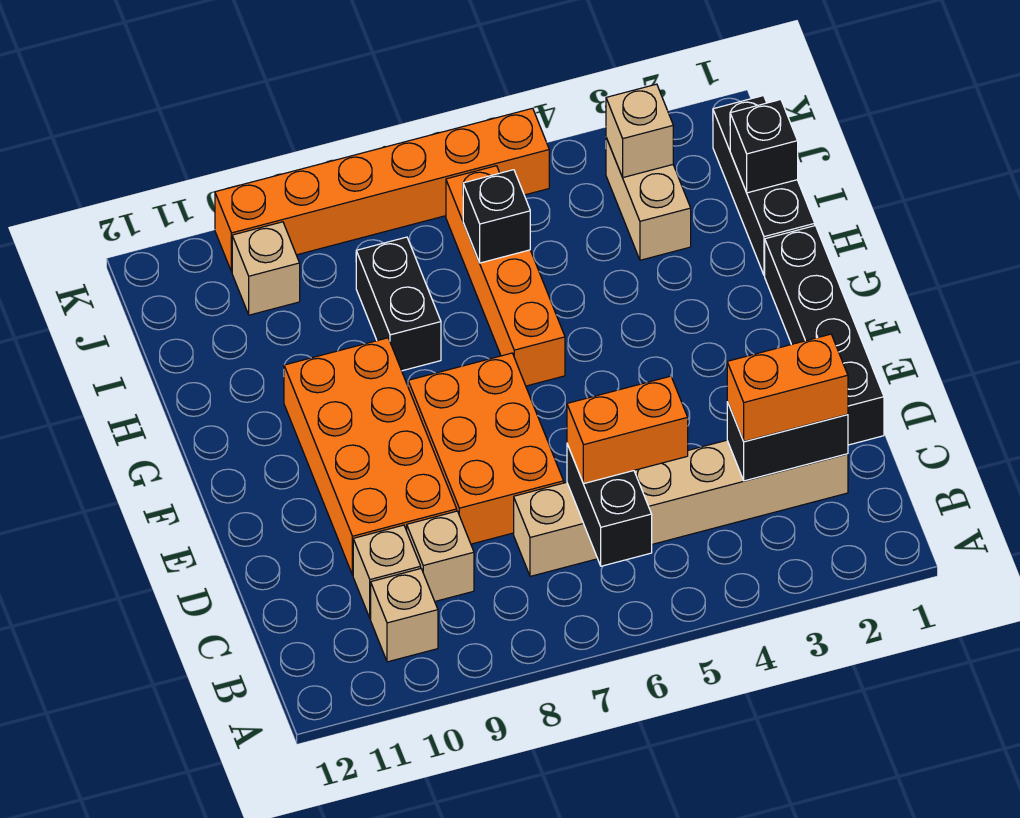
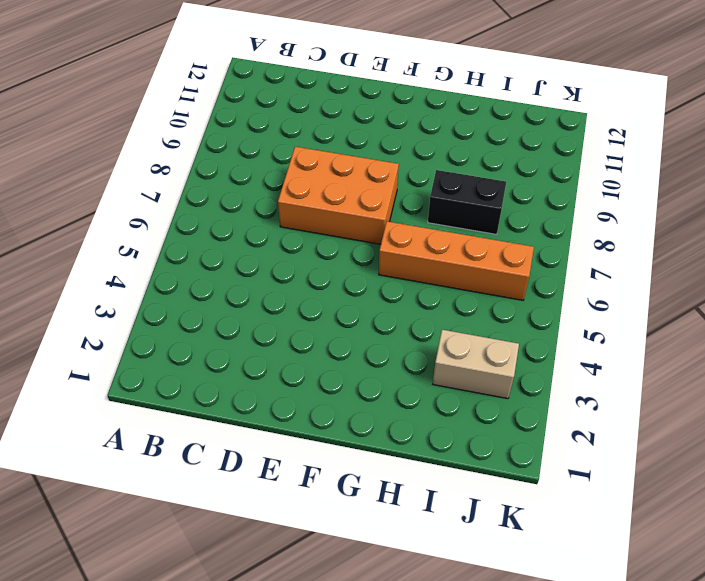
none -> tan brick B10 level 1
none -> tan brick C2:C7 level 1
none -> tan brick C9 level 1

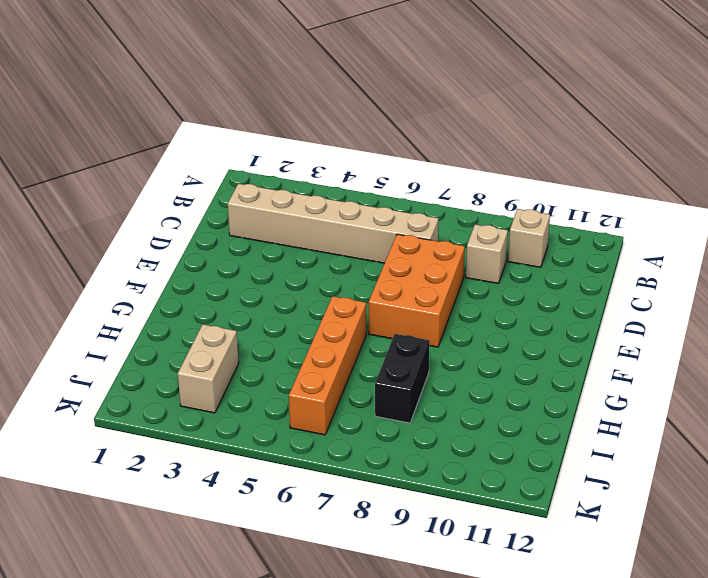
none -> tan brick C10 level 1
none -> black brick D1:G1 level 1
none -> orange brick D9:G10 level 1

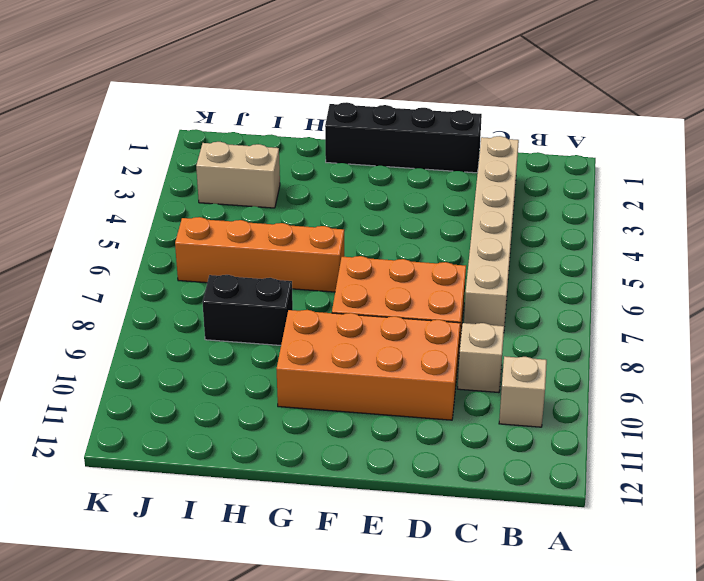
none -> tan brick C10 level 1
none -> black brick H1:J1 level 1
none -> tan brick J10 level 1

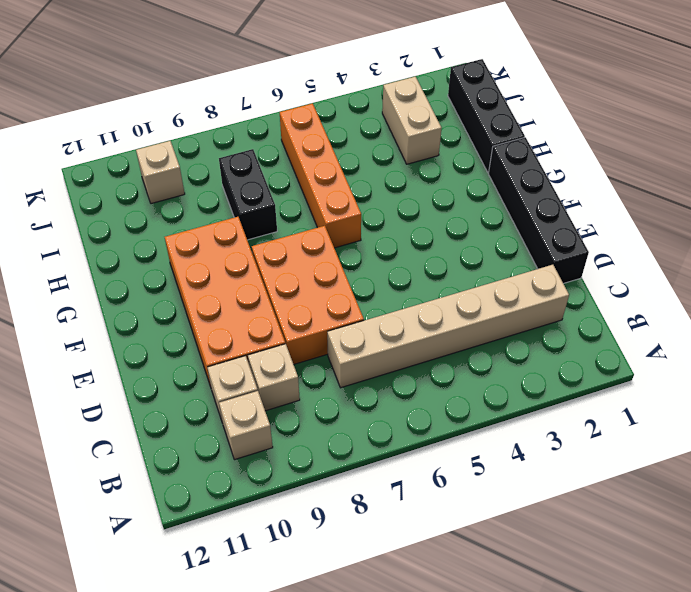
none -> orange brick K5:K10 level 1
none -> black brick B6:C6 level 2
none -> black brick C2:C3 level 2

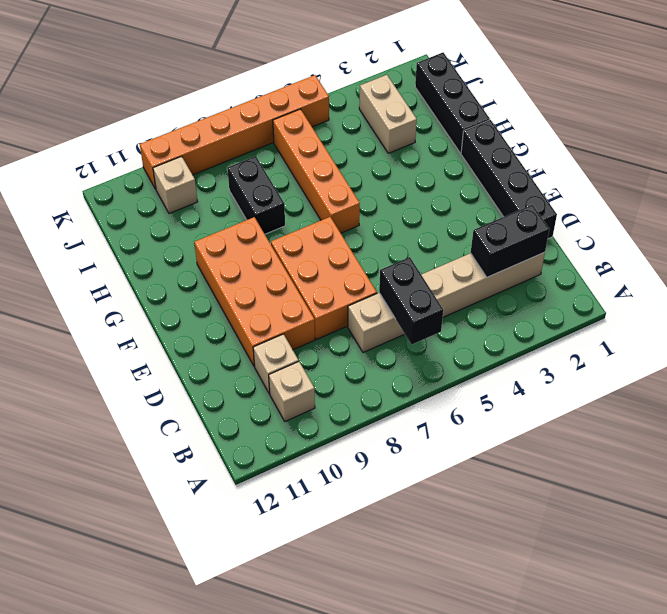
none -> tan brick C9 level 1
none -> black brick I1 level 2
none -> black brick I6 level 2

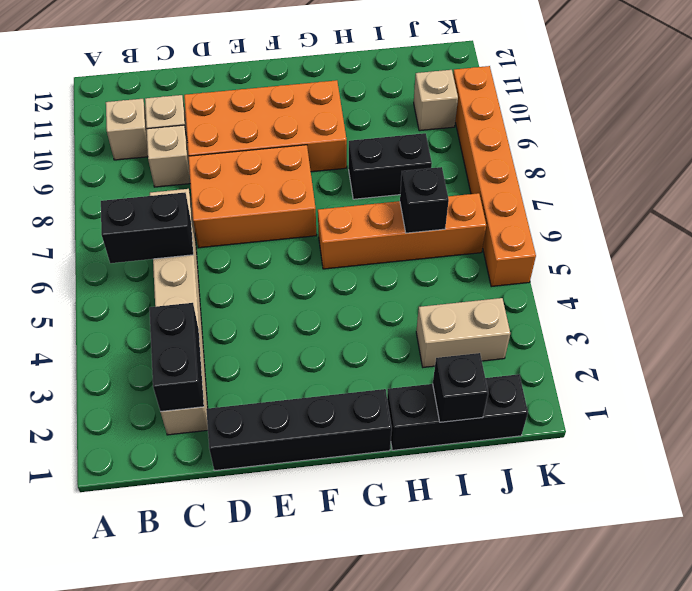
none -> tan brick J3 level 2
none -> orange brick C2:C3 level 3
none -> orange brick C5:C6 level 3

